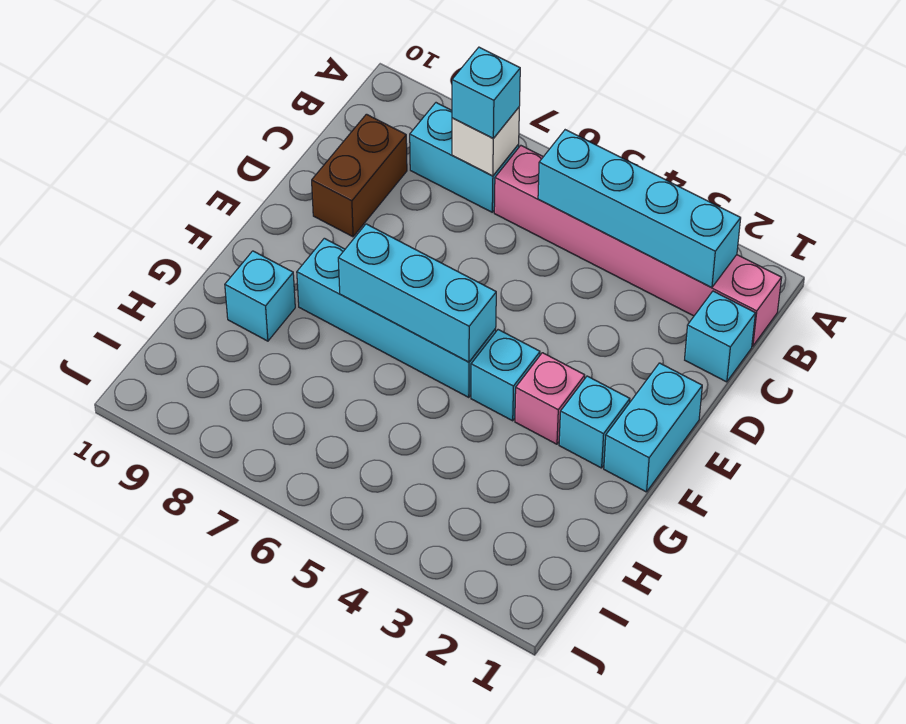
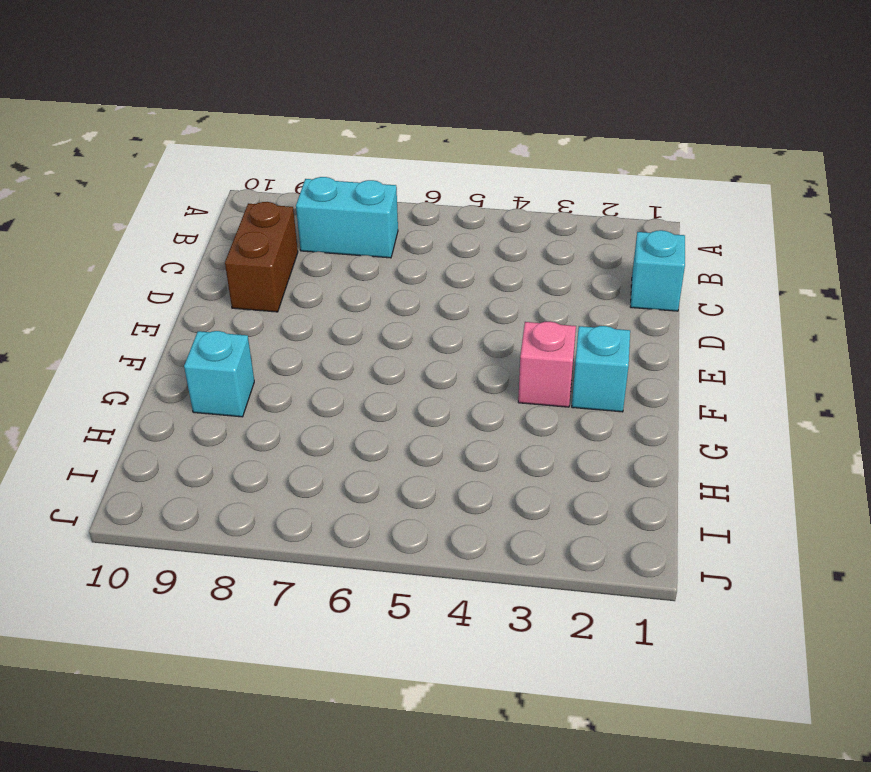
none -> pink brick B1:B6 level 1
none -> cyan brick E1:F1 level 1
none -> cyan brick F4 level 1

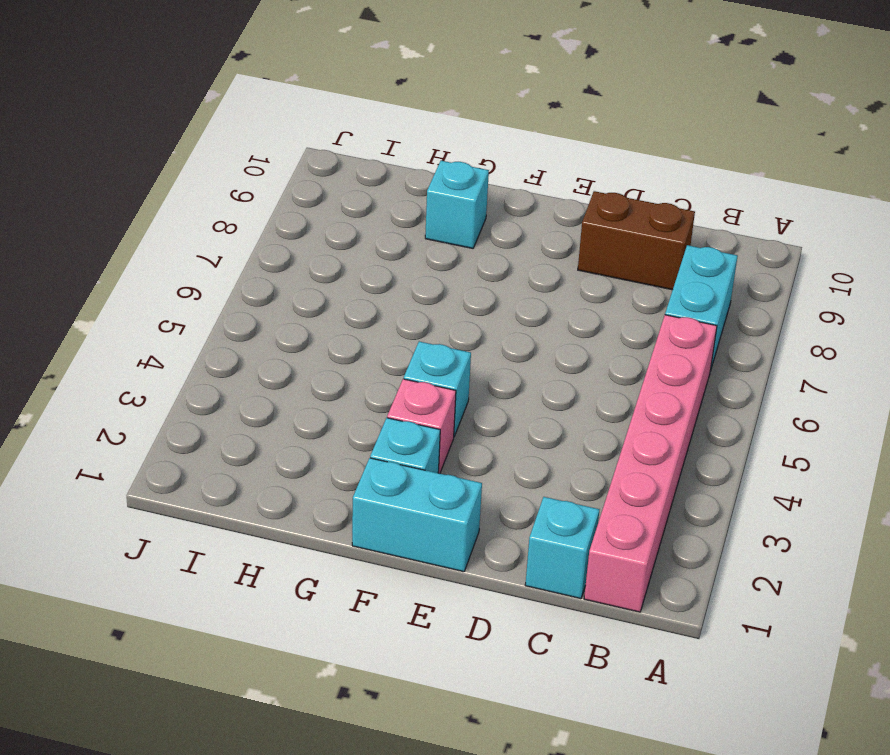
none -> cyan brick F5:F8 level 1
none -> cyan brick B2:B5 level 2
none -> white brick B7 level 2

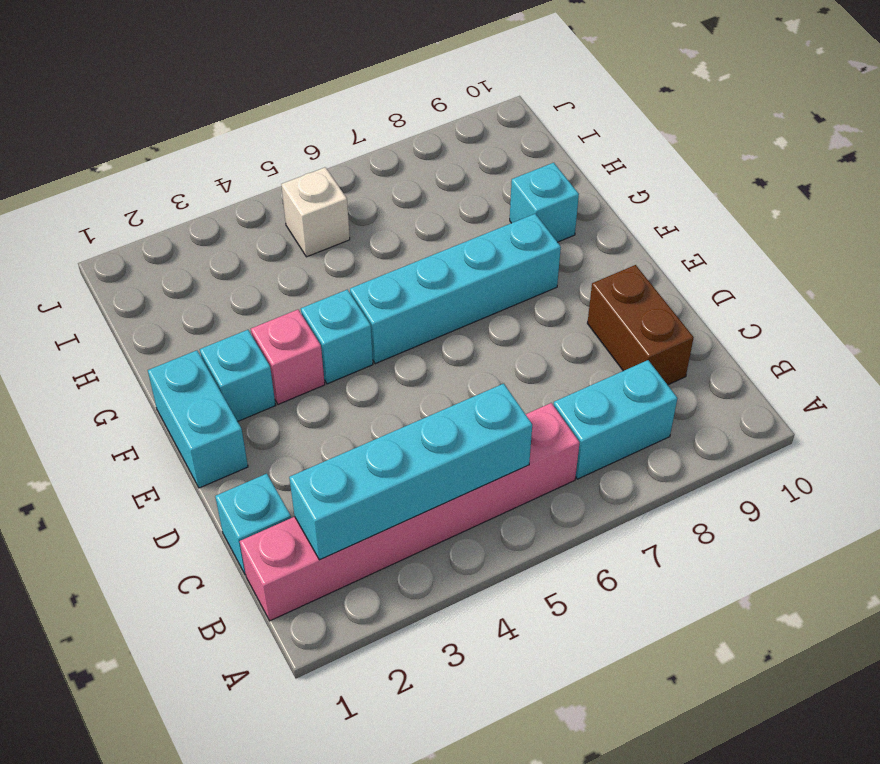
white brick I5 level 1 -> white brick B7 level 2
none -> cyan brick F5:F7 level 2
none -> cyan brick B7 level 3

